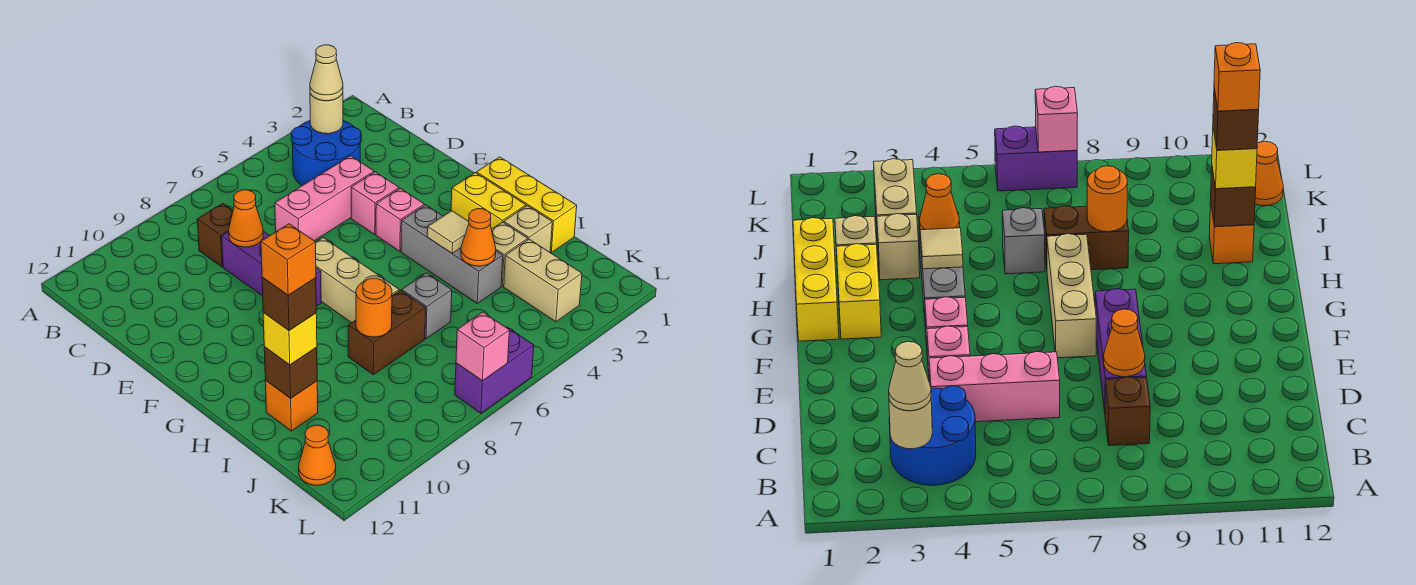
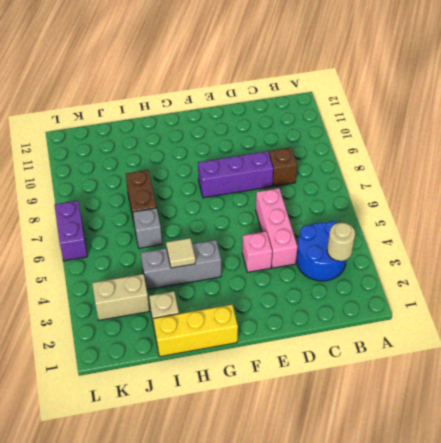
none -> pink brick F4 level 1
none -> tan brick F7:H7 level 1
none -> yellow brick G2:H2 level 1

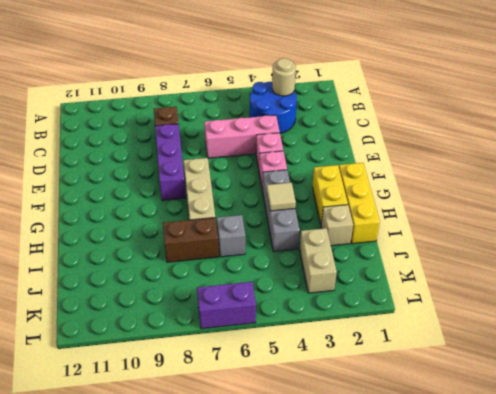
none -> tan brick I3 level 1
none -> orange brick I11 level 1
none -> orange cone K12 level 1

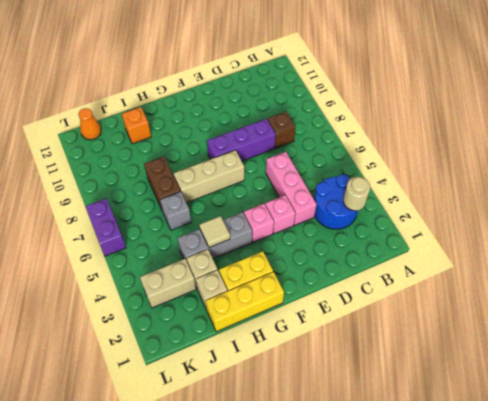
none -> orange cone D8 level 2
none -> orange cone I4 level 2
none -> orange round brick I8 level 2

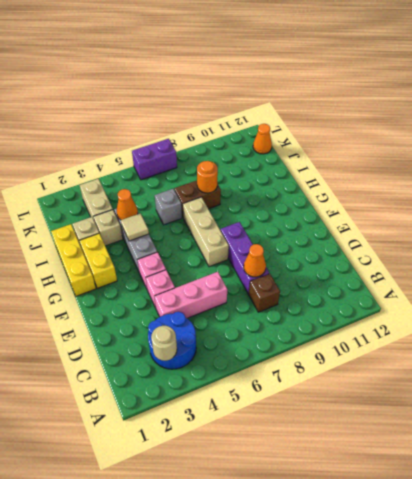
none -> orange brick I11 level 1
none -> brown brick I11 level 2
none -> pink brick L7 level 2

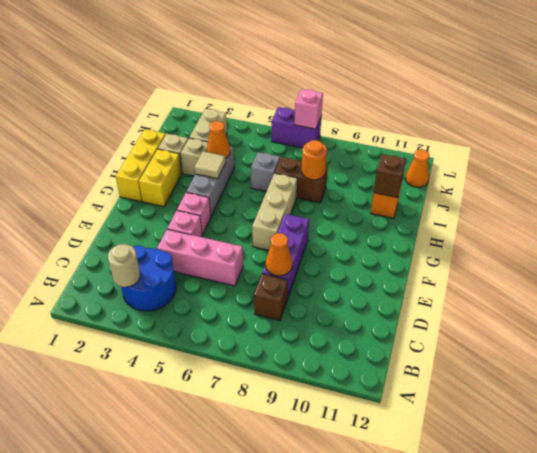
none -> tan cone B3 level 3
none -> yellow brick I11 level 3
none -> brown brick I11 level 4

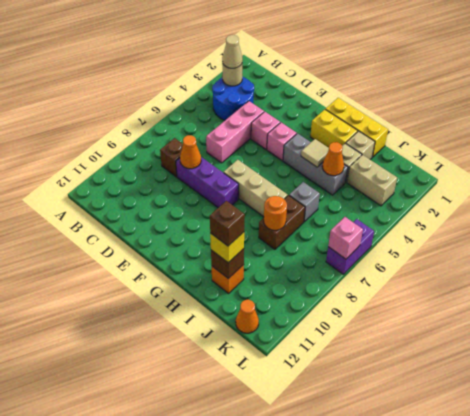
none -> orange brick I11 level 5

